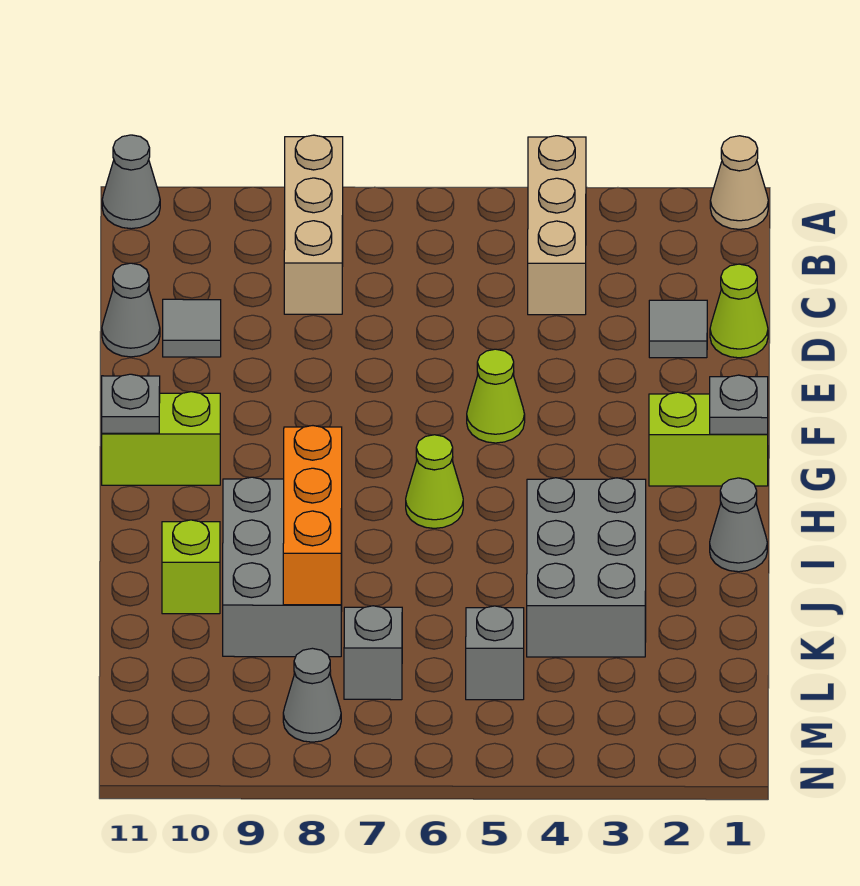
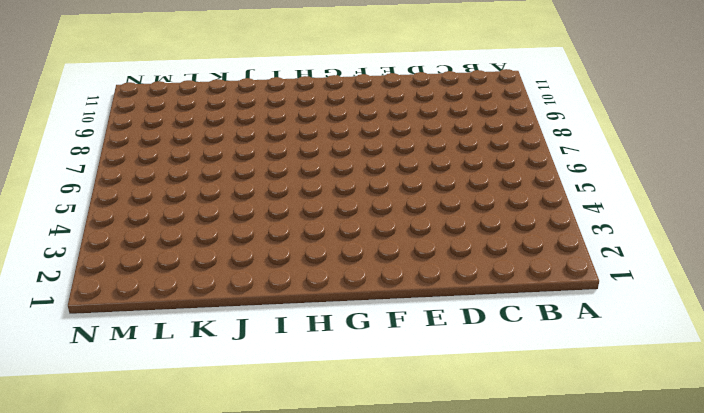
none -> tan cone A1 level 1
none -> tan brick A4:C4 level 1
none -> tan brick A8:C8 level 1

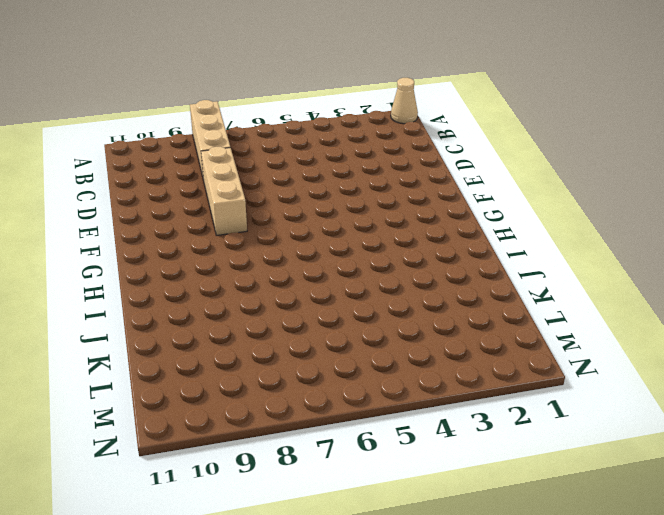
tan brick D8:F8 level 1 -> tan brick A4:C4 level 1
none -> grey cone A11 level 1
none -> lime cone D1 level 1
none -> grey tile D2 level 1

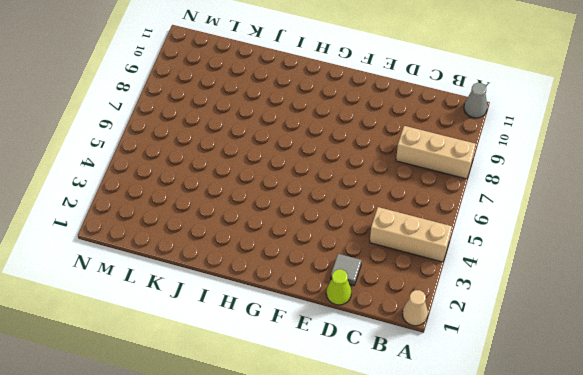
none -> grey tile D10 level 1
none -> grey cone D11 level 1
none -> lime cone F5 level 1

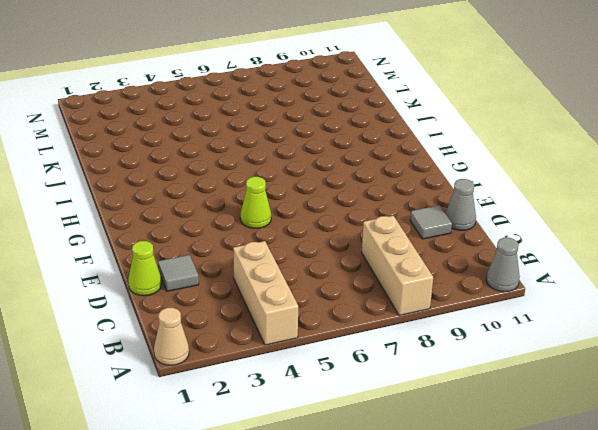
none -> lime brick G1:G2 level 1
none -> lime brick G10:G11 level 1
none -> lime cone H6 level 1

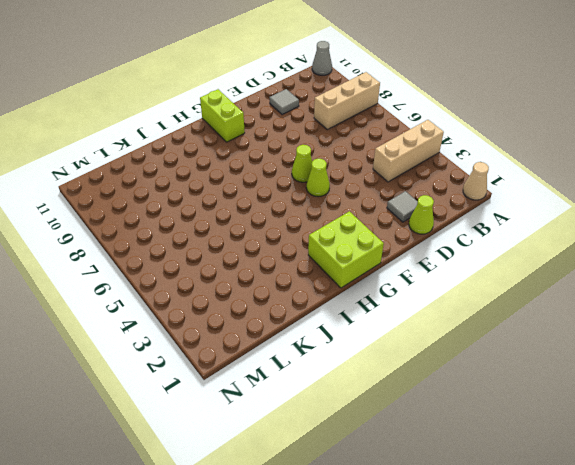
lime cone F6 level 1 -> lime cone H6 level 1
lime brick G1:H2 level 1 -> lime brick G1:G2 level 1
none -> grey cone D11 level 1
none -> grey cone I1 level 1
none -> grey brick I3:K4 level 1

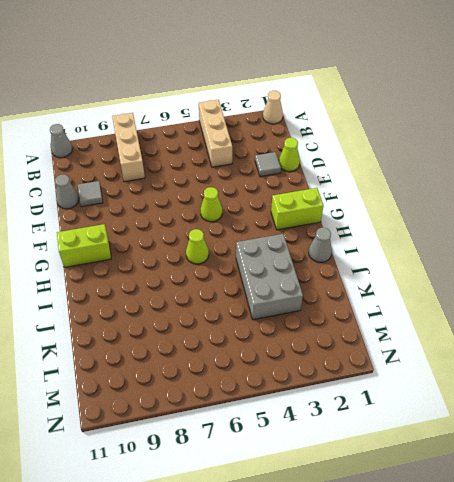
none -> grey brick I8:K9 level 1
none -> lime brick J10 level 1
none -> grey brick L5 level 1

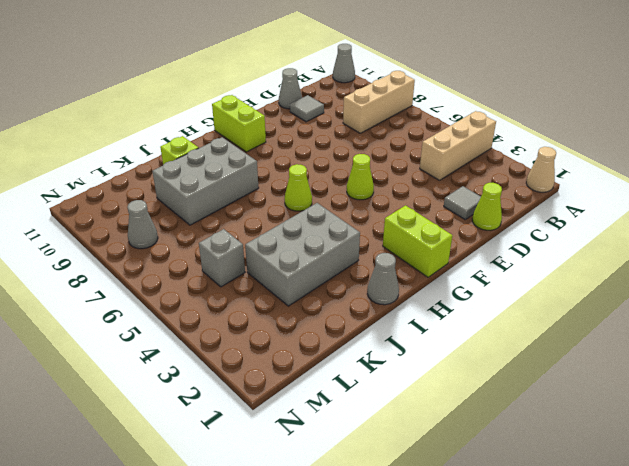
none -> grey brick L7 level 1
none -> grey plate G1 level 2
none -> grey plate G11 level 2

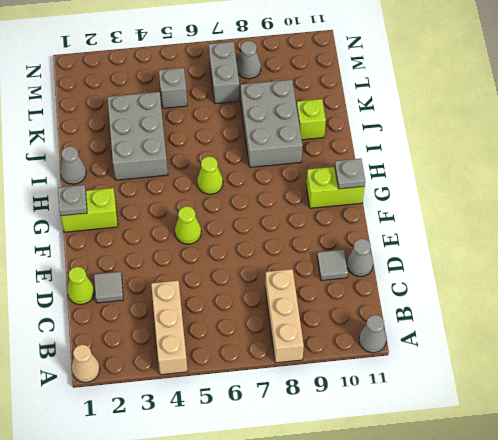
grey brick L7:M7 level 1 -> grey brick L7 level 1
none -> orange brick I8:K8 level 2

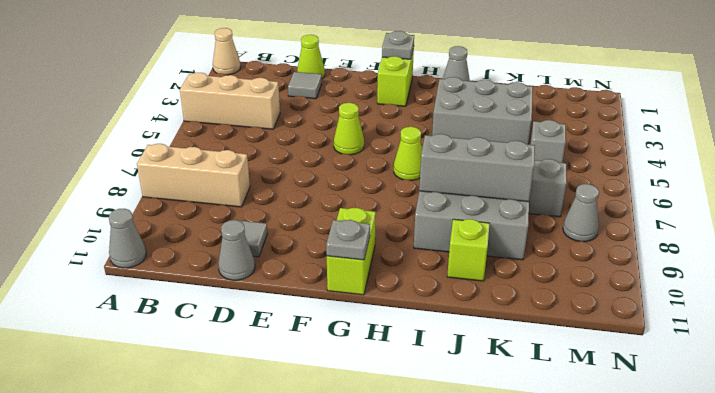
grey brick I8:K8 level 2 -> orange brick I8:K8 level 2

